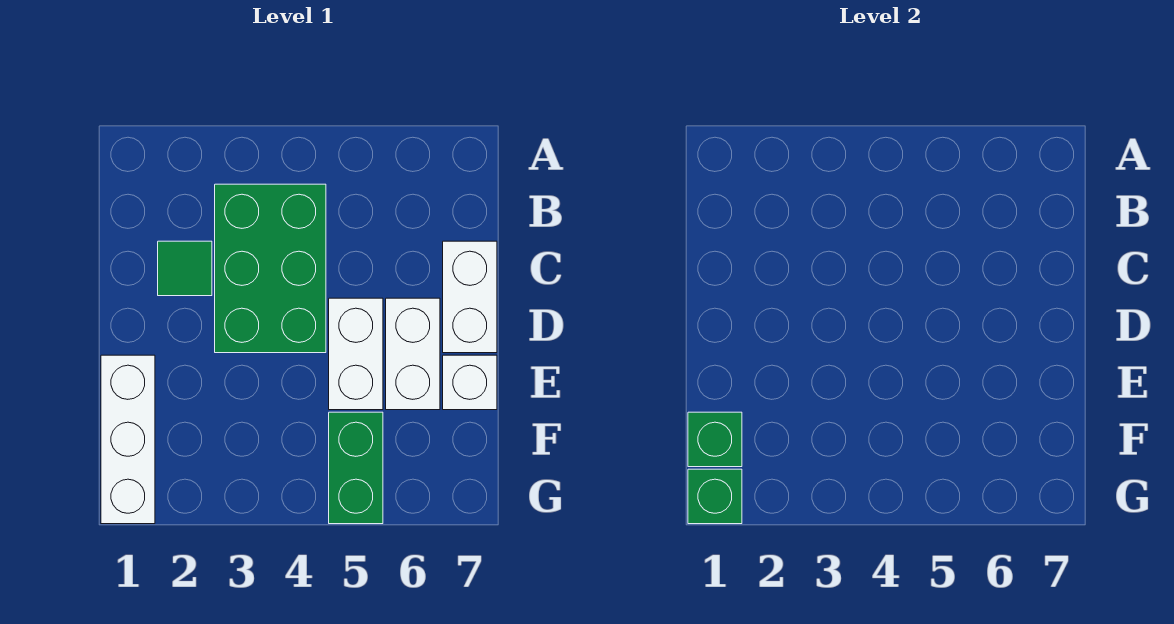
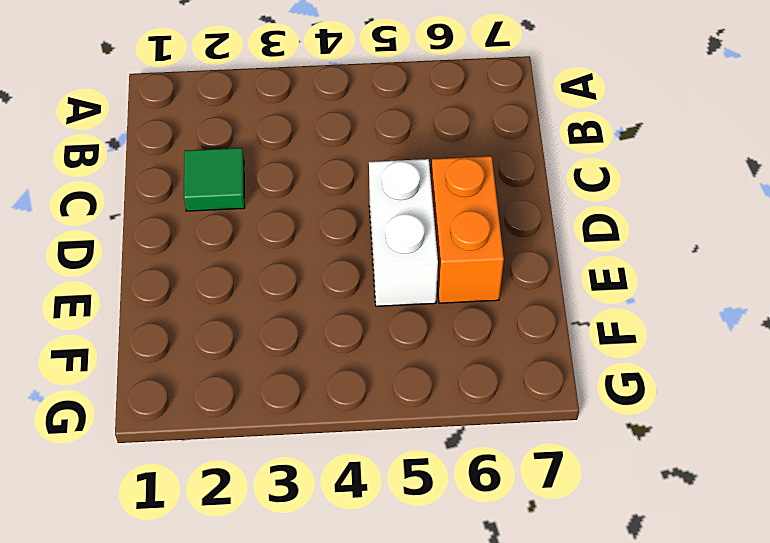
orange brick D6:E6 level 1 -> white brick D6:E6 level 1
none -> green brick B3:D4 level 1
none -> white brick C7:D7 level 1

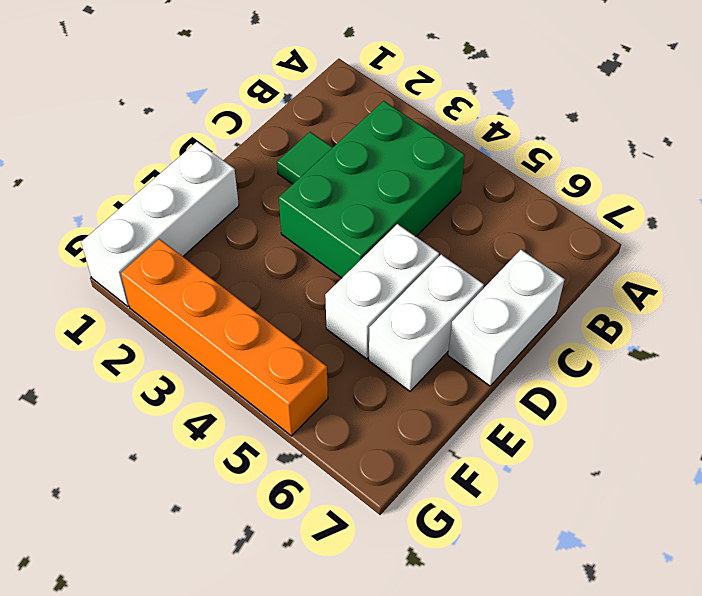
orange brick G2:G5 level 1 -> green brick F5:G5 level 1
none -> white brick E7 level 1
none -> green brick F1 level 2

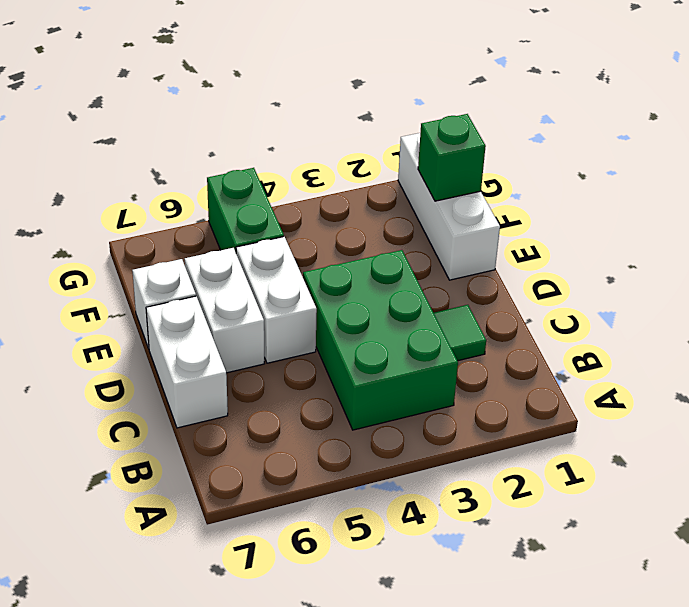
none -> green brick G1 level 2

